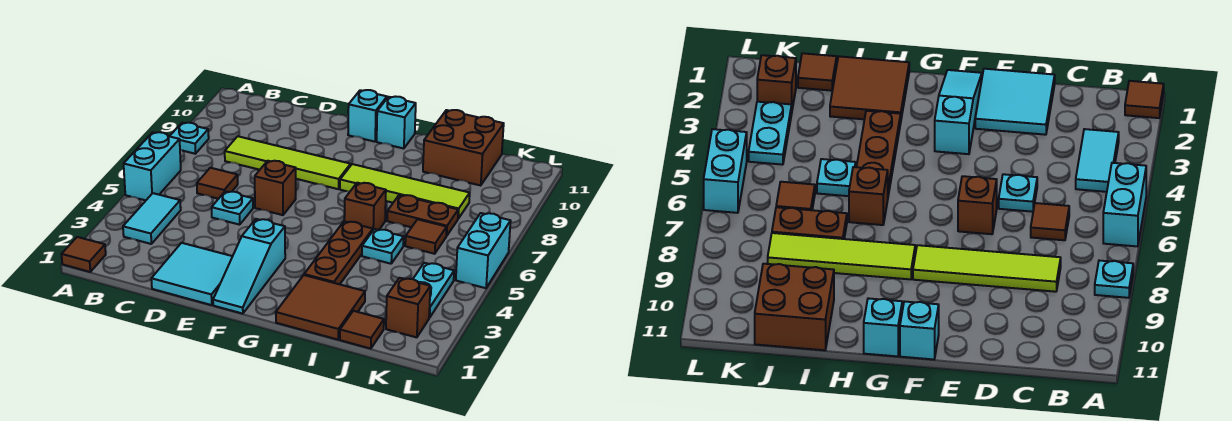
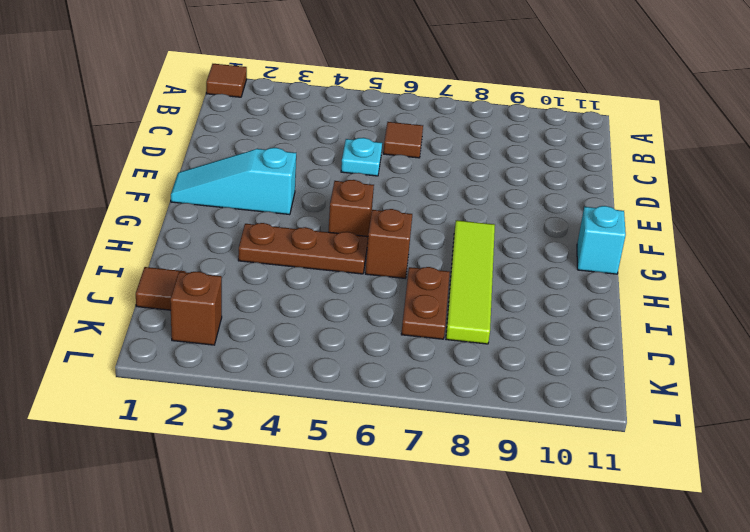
brown brick G5 level 1 -> brown brick E6 level 1
none -> cyan brick A5:A6 level 1
none -> cyan plate A8 level 1
none -> cyan tile B3:B4 level 1

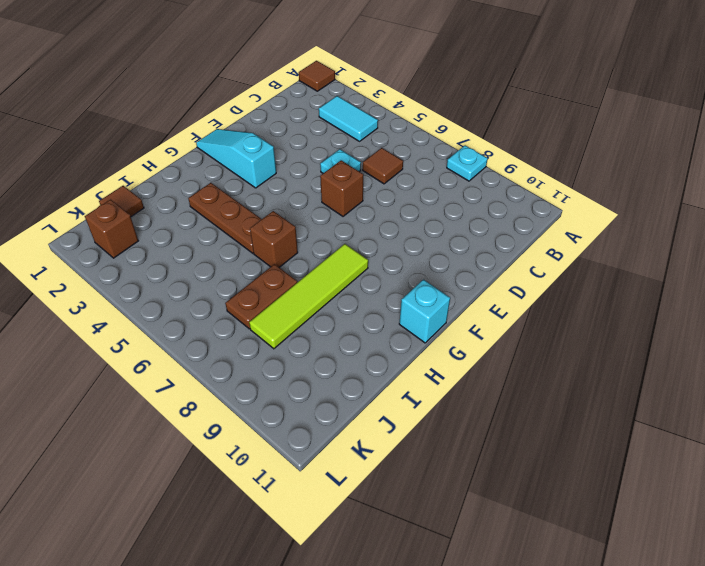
none -> cyan brick A5:A6 level 1
none -> lime tile C8:F8 level 1
none -> cyan tile D1:E2 level 1

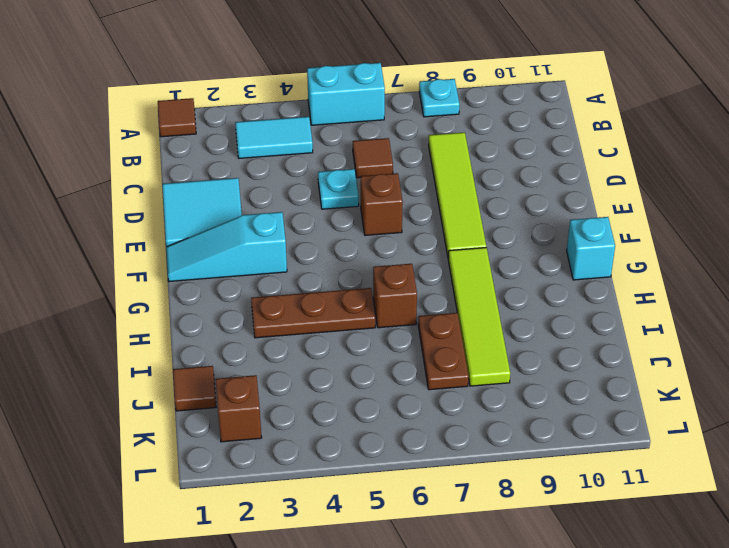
none -> cyan brick F11 level 1
none -> brown tile H1:I2 level 1
none -> cyan plate I5 level 1

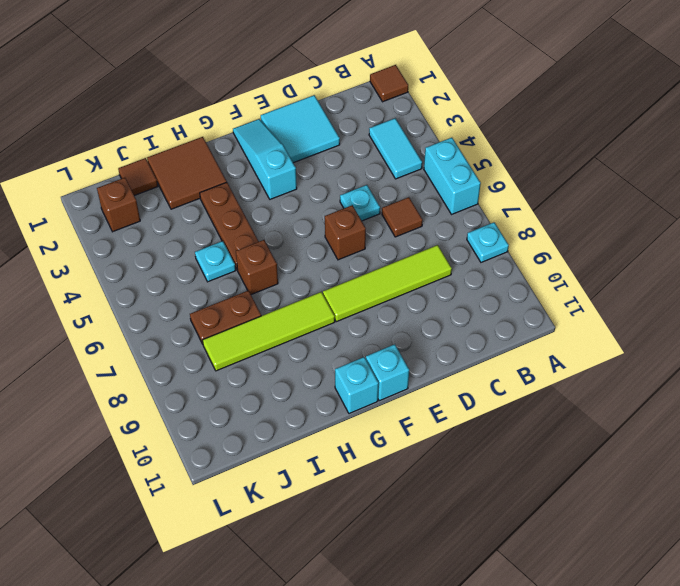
none -> brown brick I10:J11 level 1
none -> brown tile J6 level 1
none -> cyan plate K3:K4 level 1

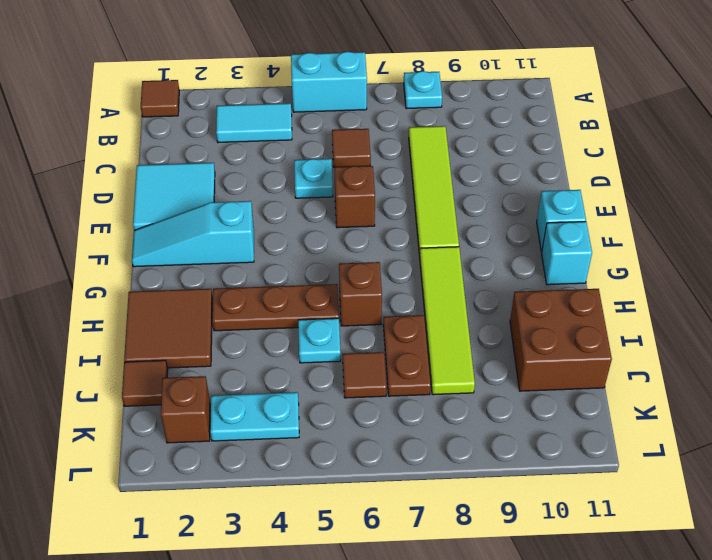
none -> cyan brick L5:L6 level 1

